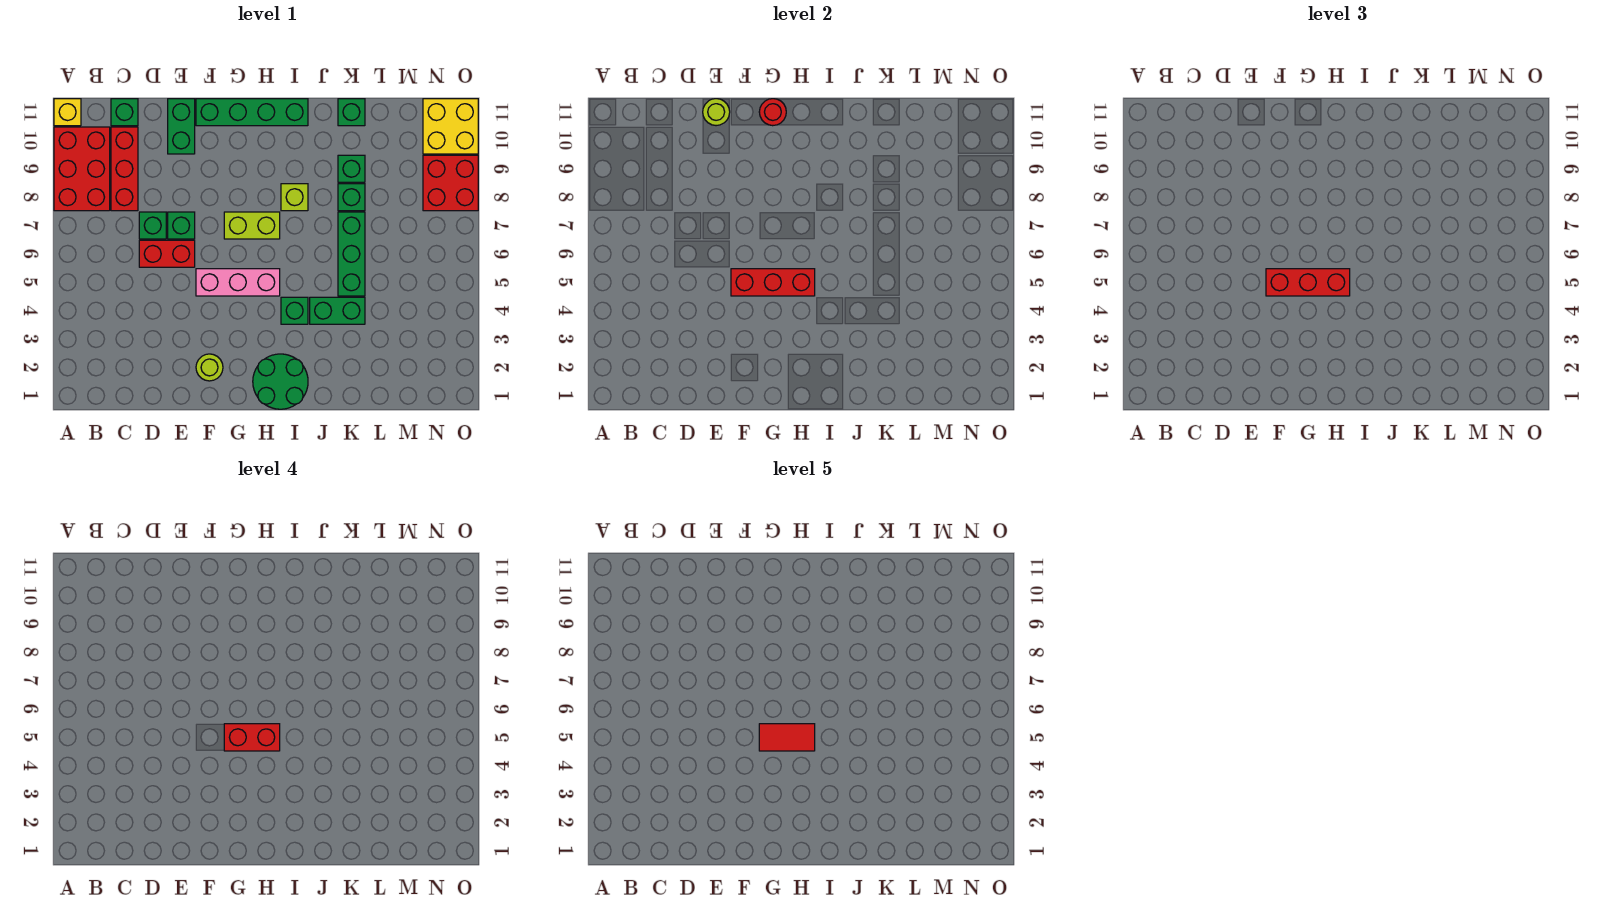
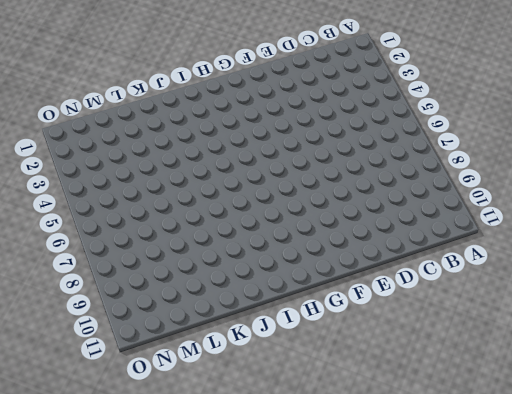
none -> red brick A8:B10 level 1
none -> yellow brick A11 level 1
none -> red brick C8:C10 level 1

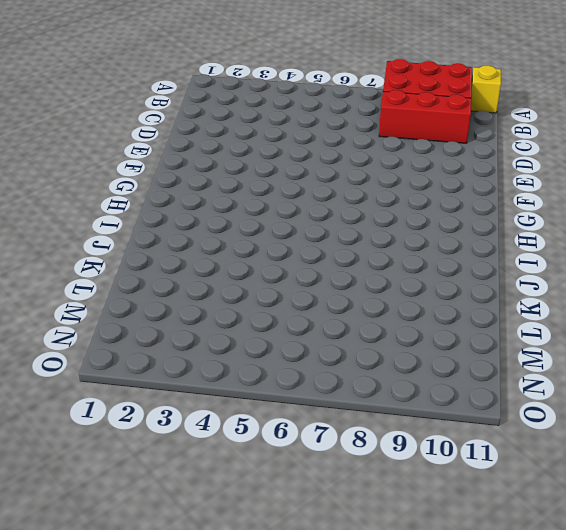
none -> green brick C11 level 1
none -> red brick D6:E6 level 1
none -> green brick D7 level 1

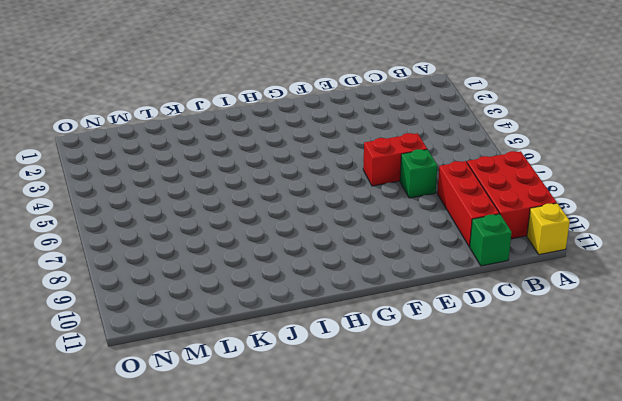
none -> green brick E7 level 1
none -> green brick E10:E11 level 1
none -> lime round brick F2 level 1

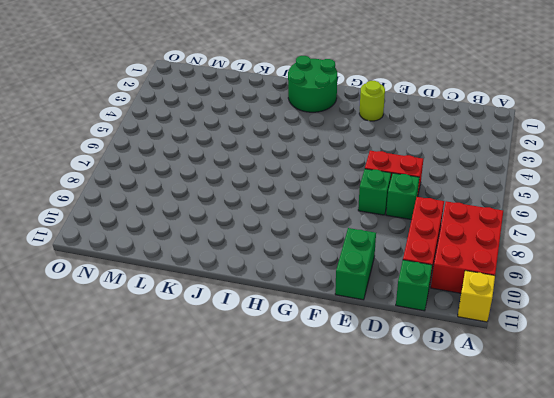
none -> pink brick F5:H5 level 1
none -> green brick F11:I11 level 1
none -> lime brick G7:H7 level 1

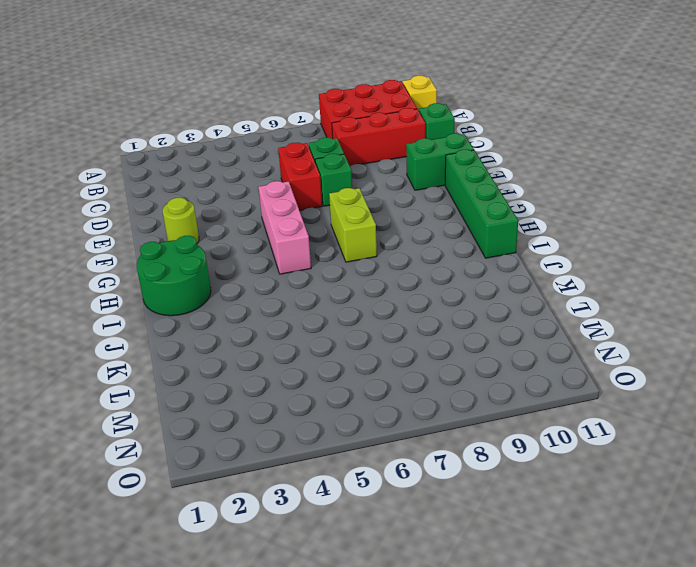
none -> green brick I4 level 1
none -> lime brick I8 level 1
none -> green brick J4:K4 level 1

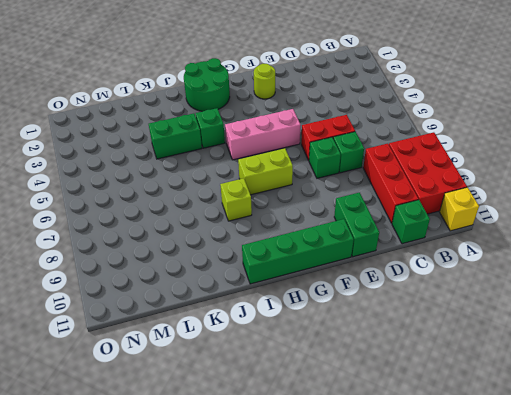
none -> green brick K5:K7 level 1
none -> green brick K8 level 1
none -> green brick K9 level 1

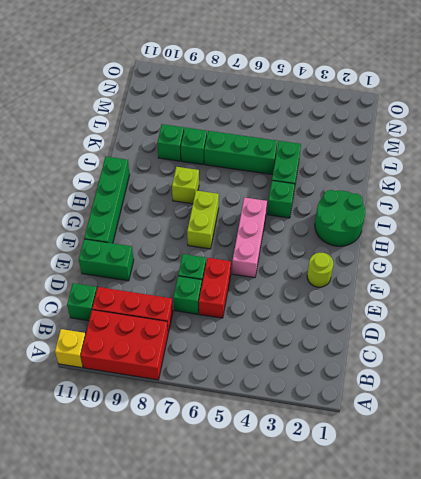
none -> green brick K11 level 1
none -> red brick N8:O9 level 1
none -> yellow brick N10:O11 level 1

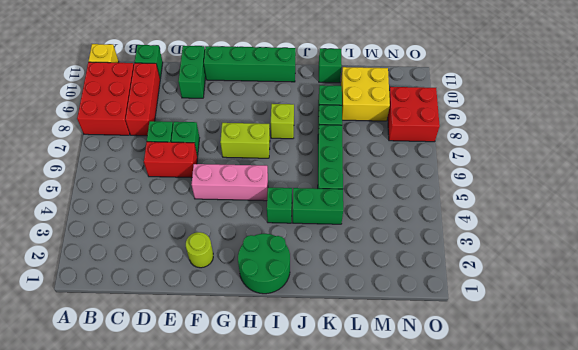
yellow brick L9:M10 level 1 -> yellow brick N10:O11 level 1
none -> lime round brick E11 level 2
none -> red brick F5:H5 level 2
none -> red round brick G11 level 2

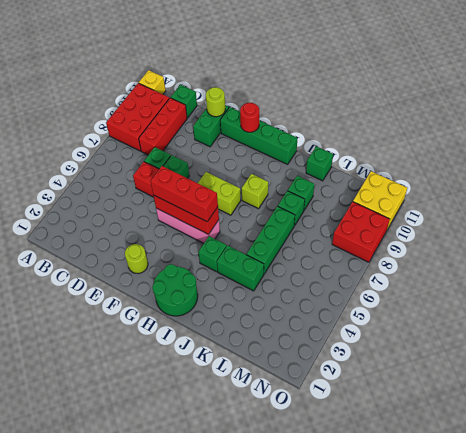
none -> red brick G5:H5 level 4
none -> red tile G5:H5 level 5

